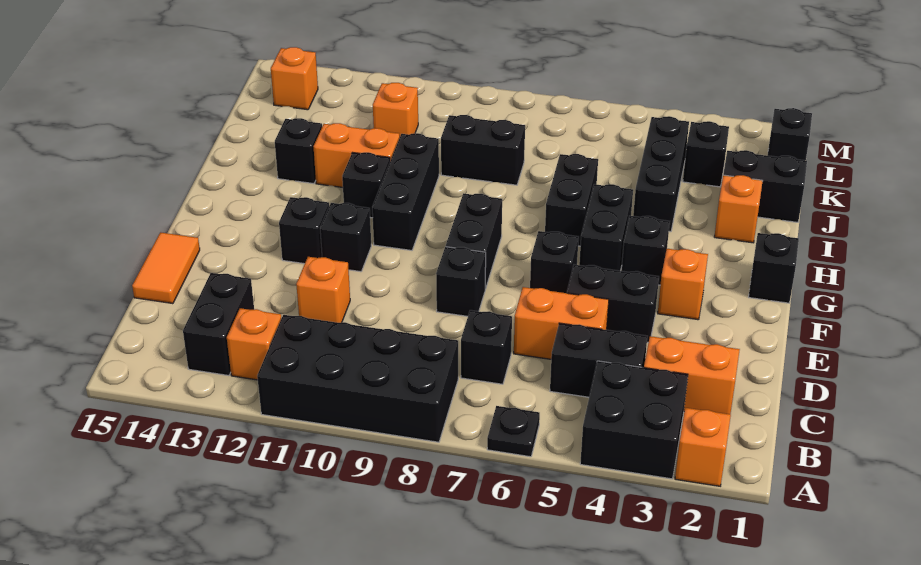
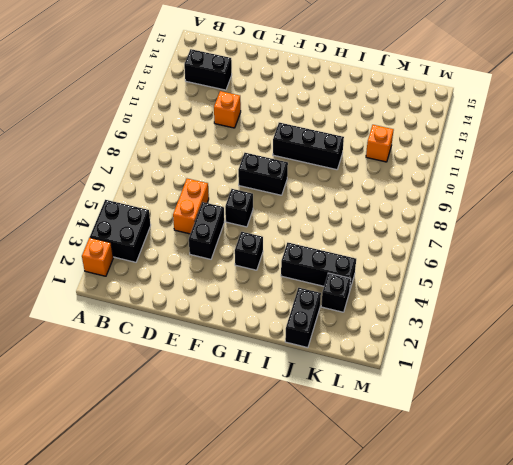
none -> black plate A6 level 1
none -> black brick A8:B11 level 1
none -> orange brick B12 level 1
none -> orange brick C2:C3 level 1

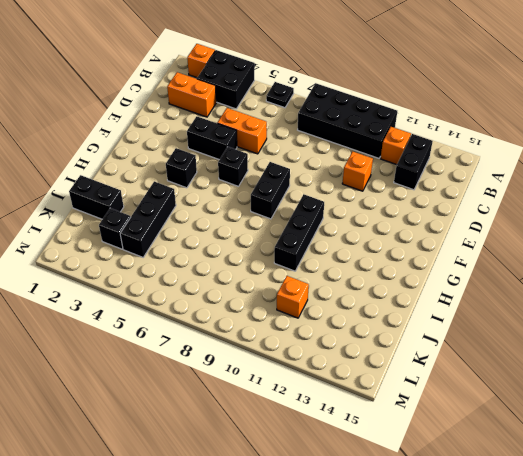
none -> black brick C4:C5 level 1
none -> black brick C7 level 1
none -> orange tile D15:E15 level 1
none -> black brick E8 level 1

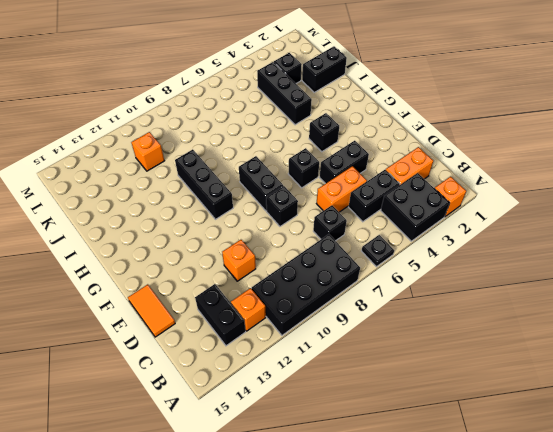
none -> orange brick F3 level 1
none -> black brick F11 level 1
none -> black brick F12 level 1
none -> black brick G1 level 1

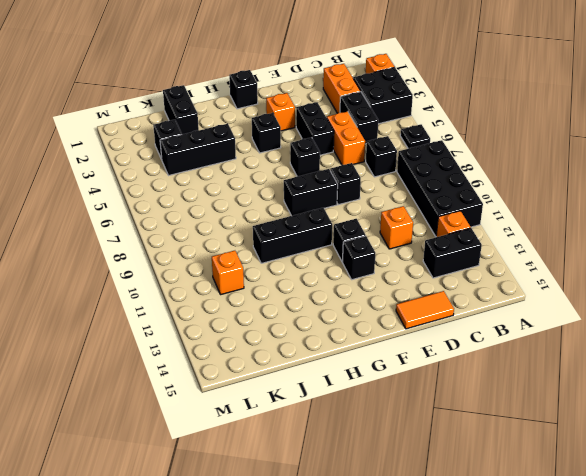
none -> black brick G5:H5 level 1
none -> black brick H6:I6 level 1
none -> black brick H11 level 1
none -> orange brick I2 level 1

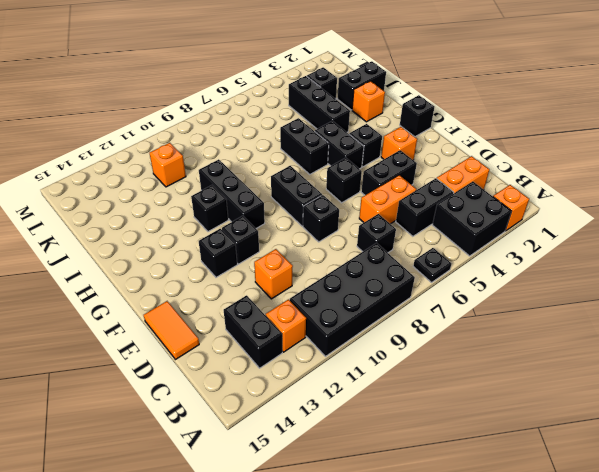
none -> orange brick I11:I12 level 1
none -> black brick I13 level 1
none -> black brick J8:J9 level 1
none -> black brick L1 level 1

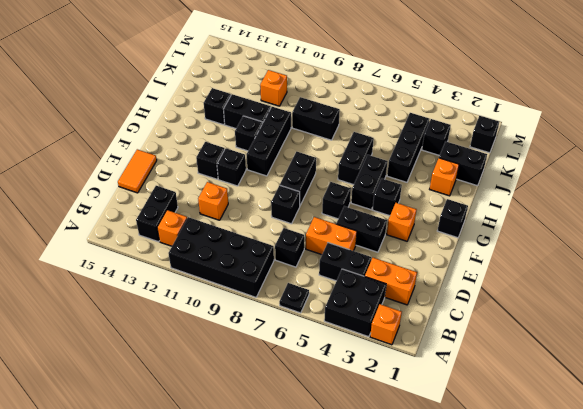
black brick I11:I12 level 1 -> orange brick I11:I12 level 1
none -> orange brick L14 level 1

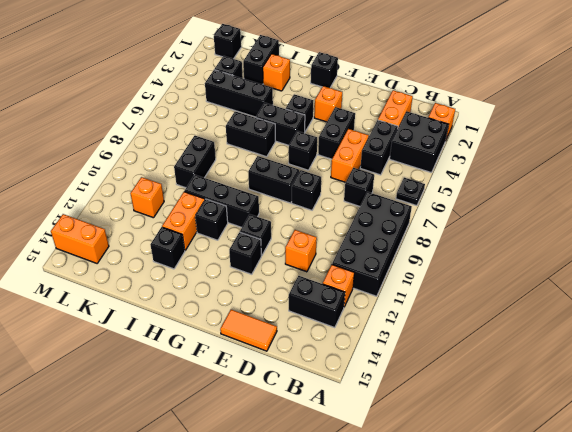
orange brick L14:M14 level 1 -> orange brick L14 level 1

